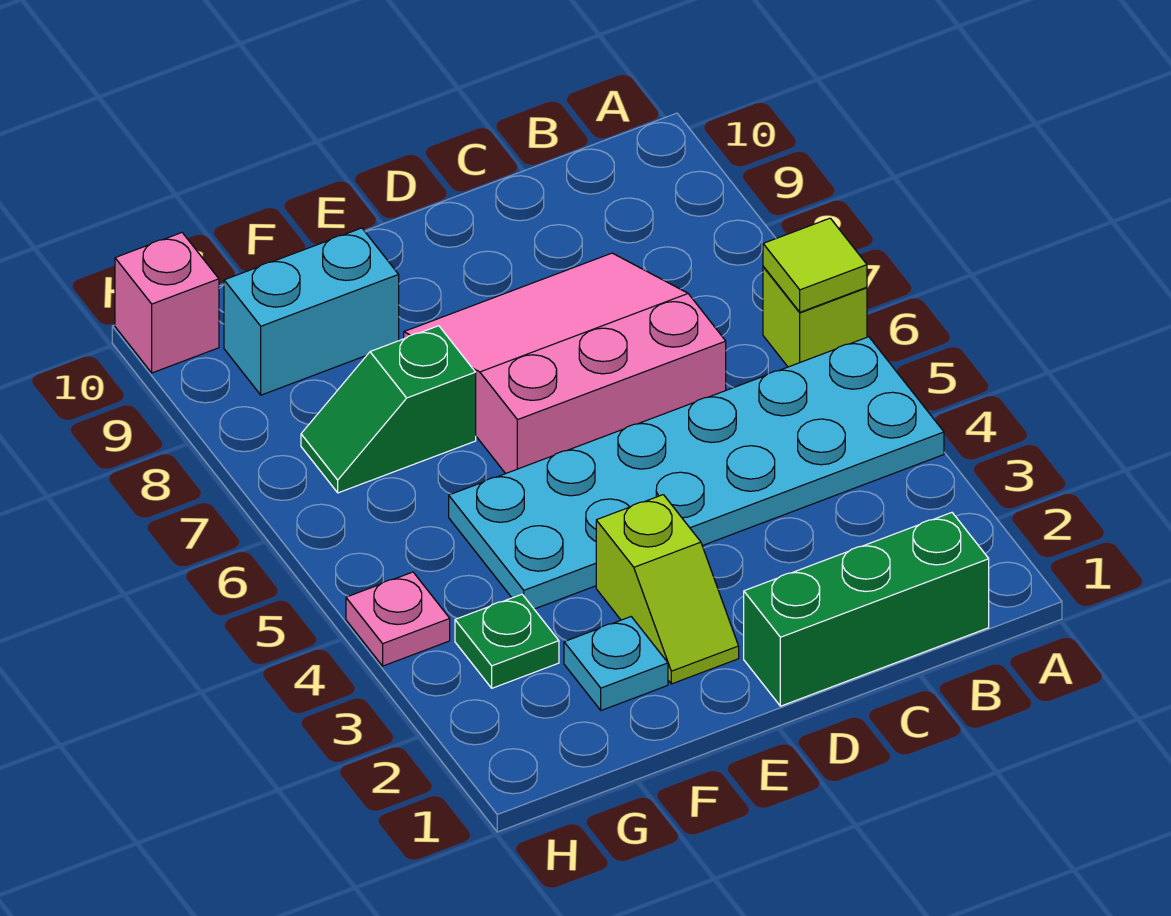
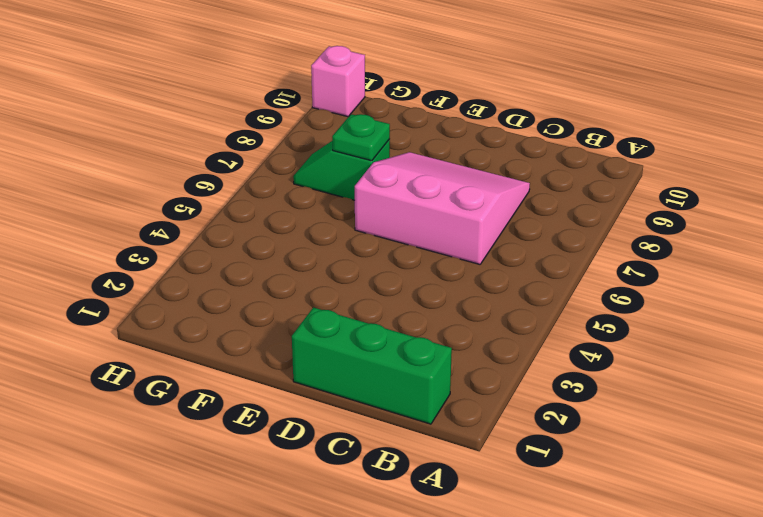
green plate F7 level 2 -> green plate G3 level 1
none -> cyan plate A4:F5 level 1
none -> lime brick A6 level 1
none -> lime slope E2:E3 level 1 top 3

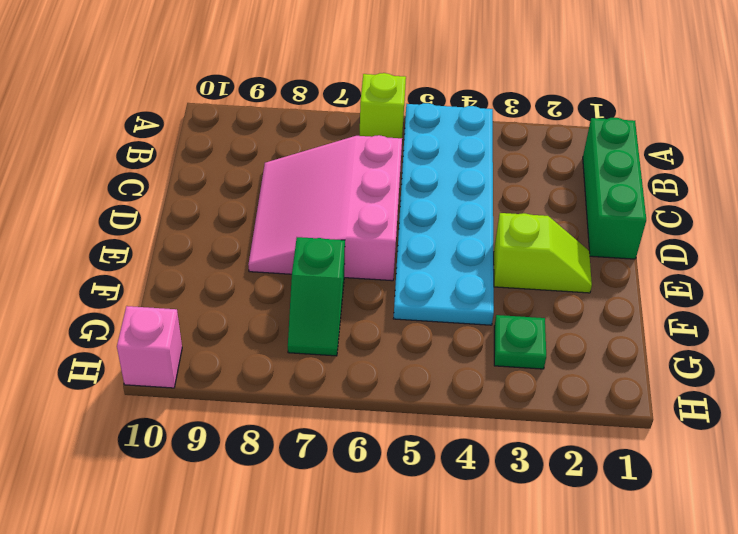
none -> cyan plate F2 level 1
none -> cyan brick F9:G9 level 1
none -> pink plate H4 level 1

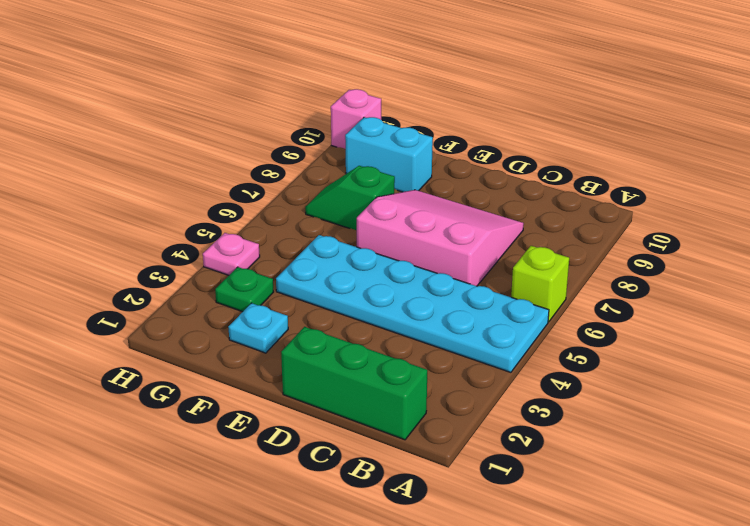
none -> lime slope E2:E3 level 1 top 3
none -> lime tile A6 level 2

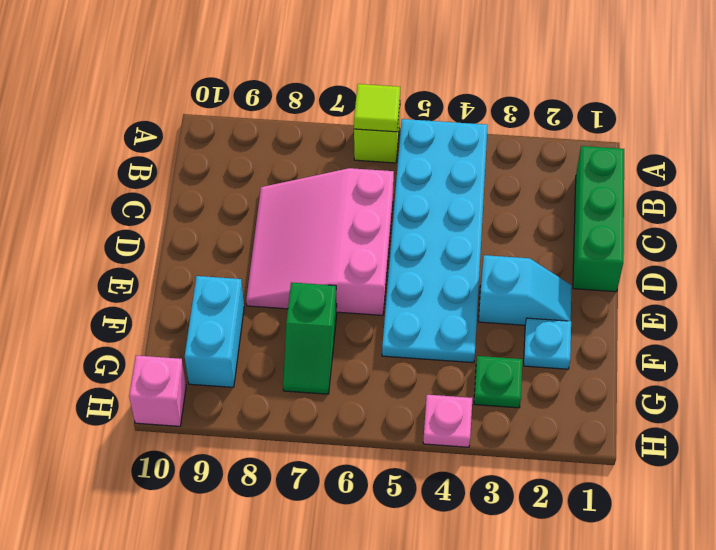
cyan slope E2:E3 level 1 top 3 -> lime slope E2:E3 level 1 top 3

